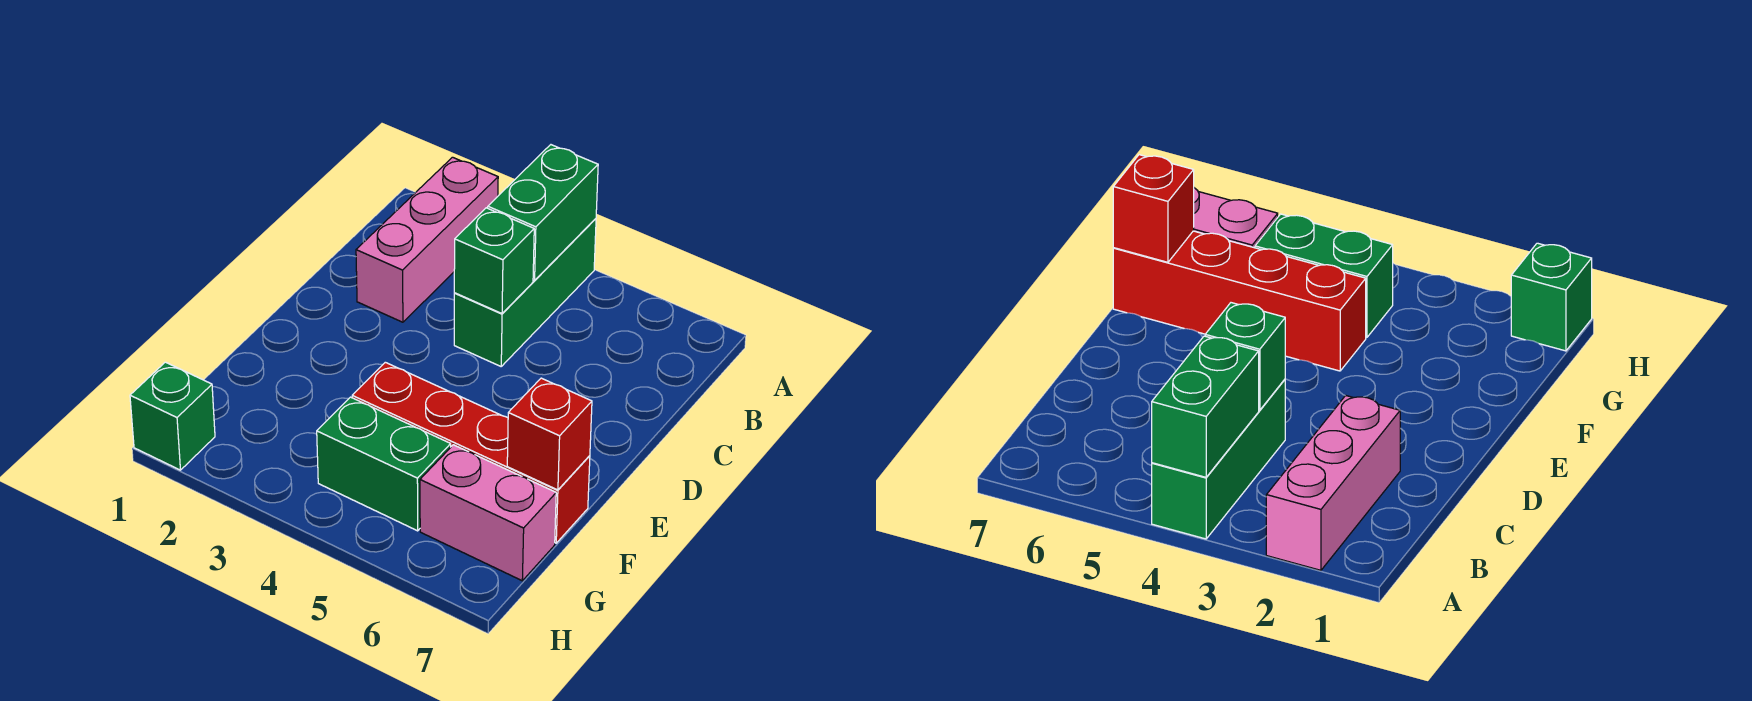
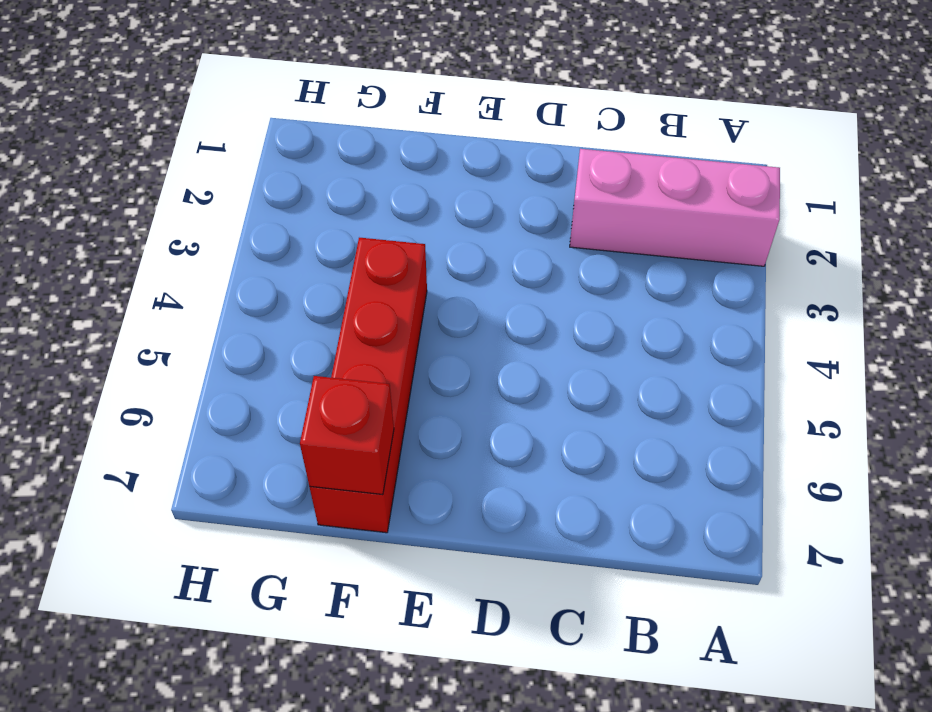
none -> green brick A4:C4 level 1
none -> green brick G4:G5 level 1

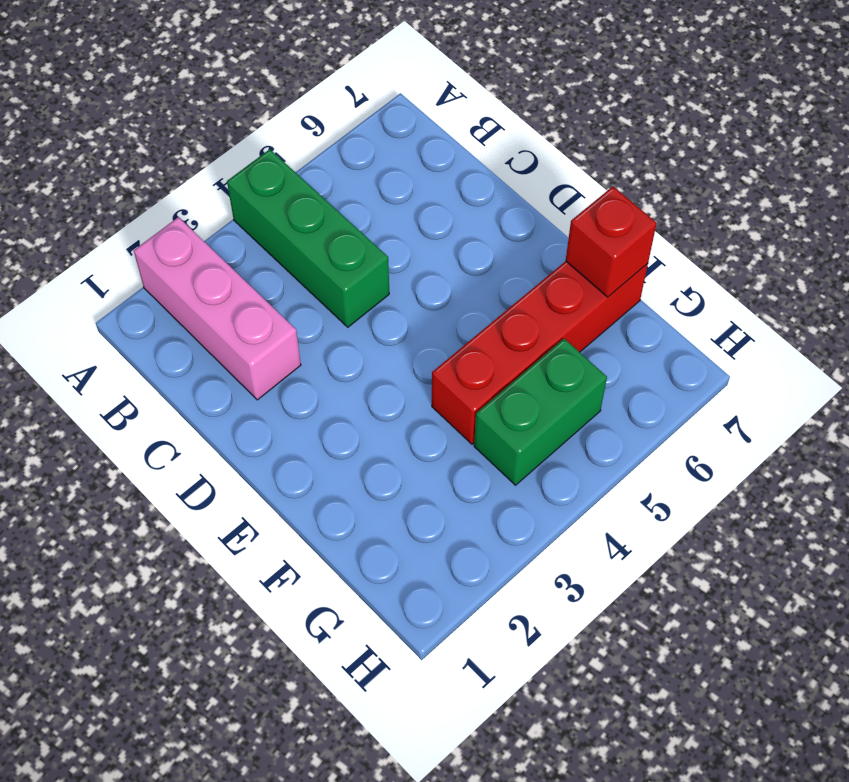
none -> pink brick G6:G7 level 1
none -> green brick H1 level 1

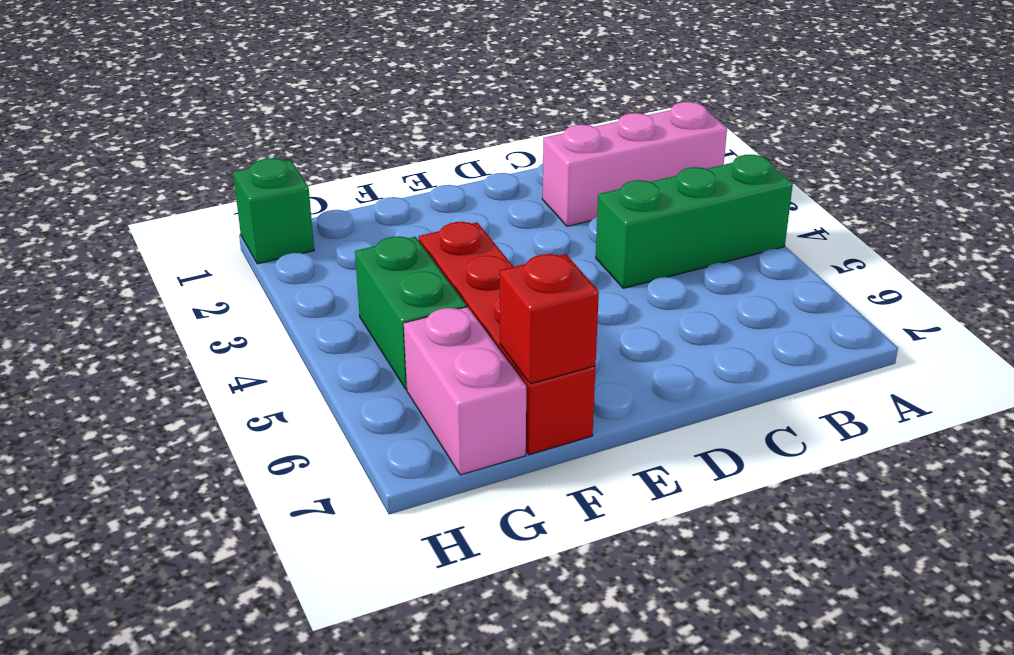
none -> green brick A4:B4 level 2
none -> green brick C4 level 2

